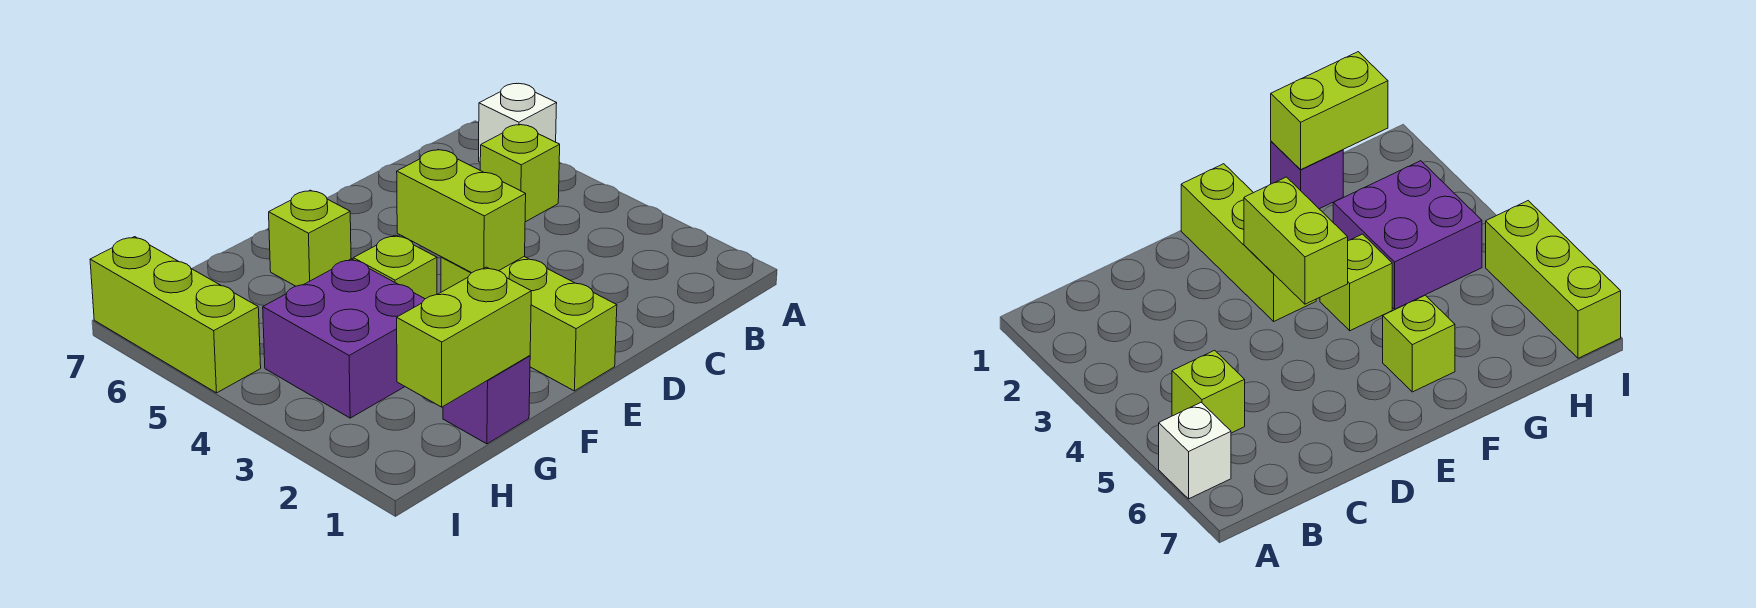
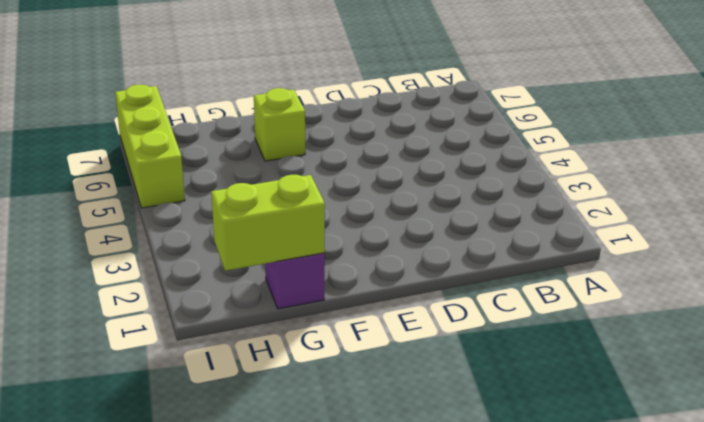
none -> white brick A6 level 1
none -> lime brick B5 level 1

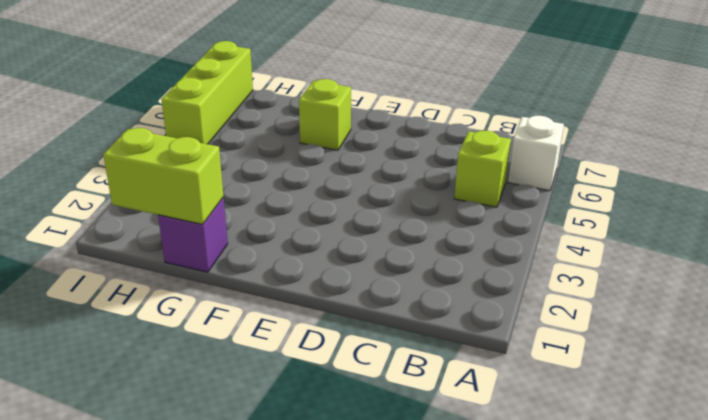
none -> lime brick E1:E3 level 1
none -> lime brick F4 level 1

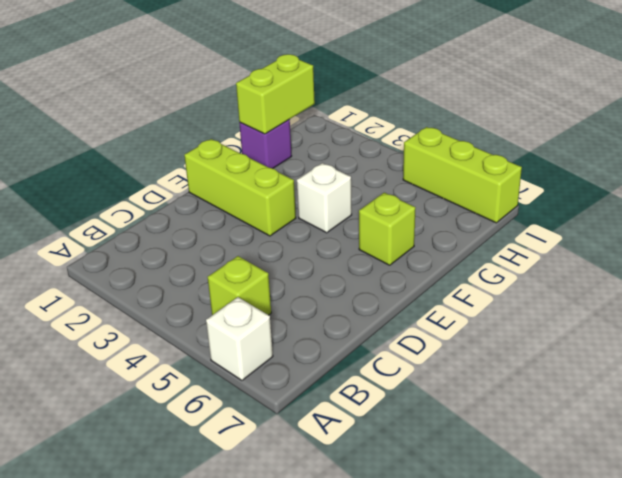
white brick F4 level 1 -> lime brick F4 level 1
none -> purple brick G3:H4 level 1
none -> lime brick E3:E4 level 2

